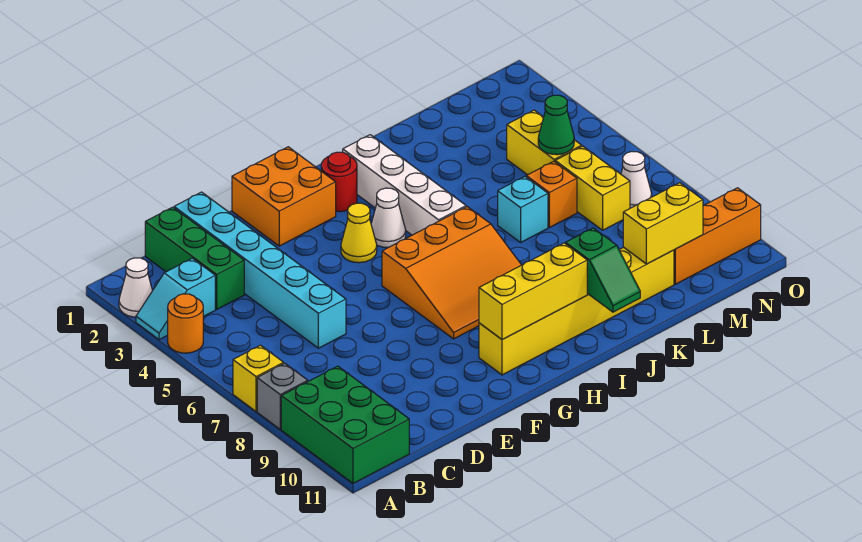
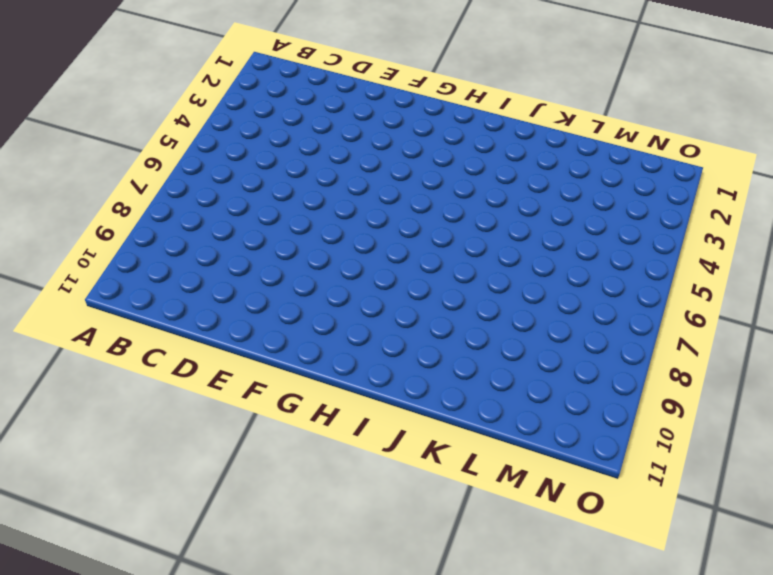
none -> white cone A2 level 1
none -> cyan slope A3:B3 level 1 top B
none -> orange round brick A4 level 1

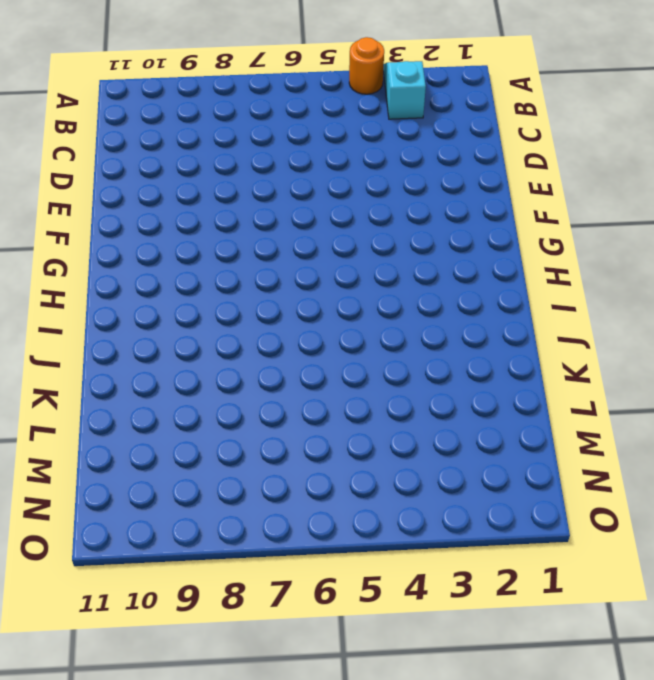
none -> white cone A2 level 1
none -> yellow brick A7 level 1
none -> grey brick A8 level 1

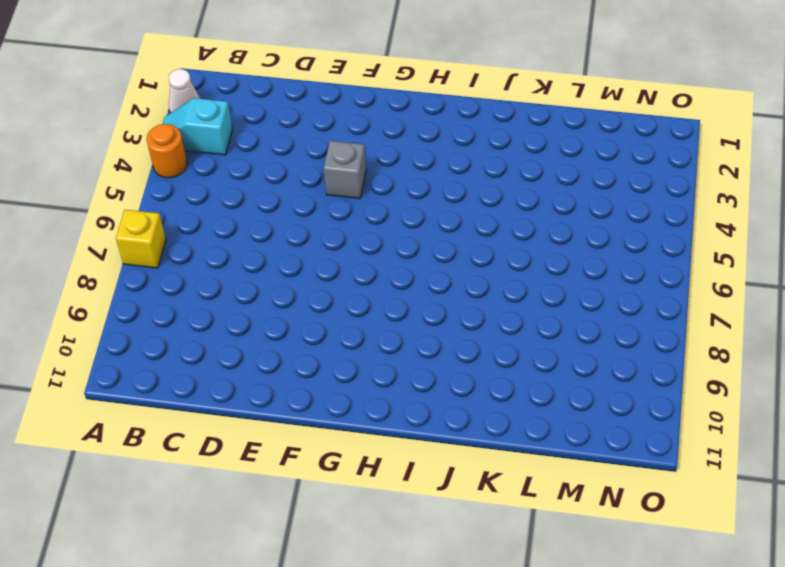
grey brick F4 level 1 -> grey brick A8 level 1
none -> green brick A9:B11 level 1
none -> green brick C1:C3 level 1
none -> cyan brick D1:D6 level 1

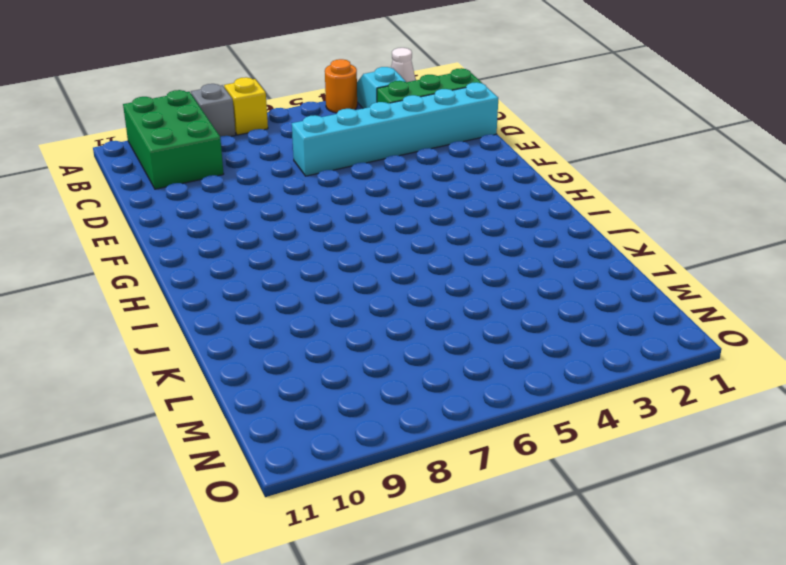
green brick A9:C10 level 1 -> green brick A9:B11 level 1
none -> orange brick F1:G2 level 1
none -> yellow cone G4 level 1
none -> orange slope G6:I8 level 1 top 6

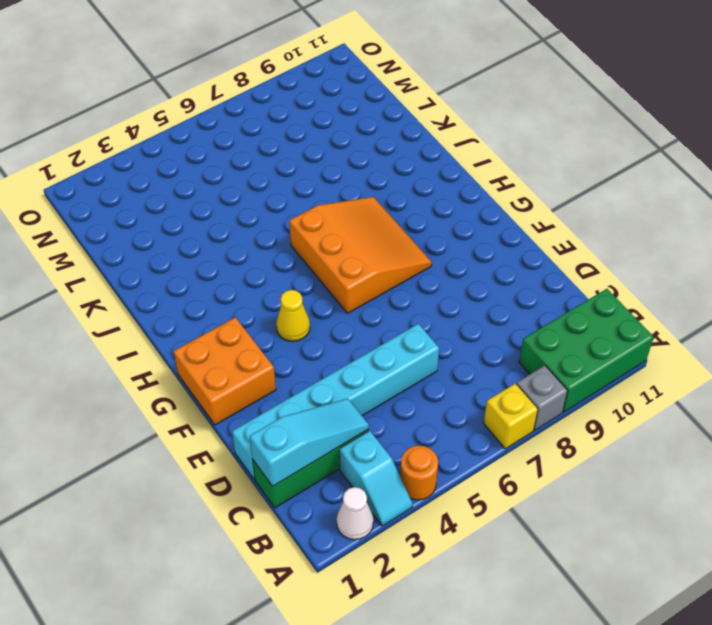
cyan slope C1:C3 level 2 top 1 -> none
none -> yellow brick G10:L10 level 1
none -> red round brick H2 level 1
none -> white cone H4 level 1

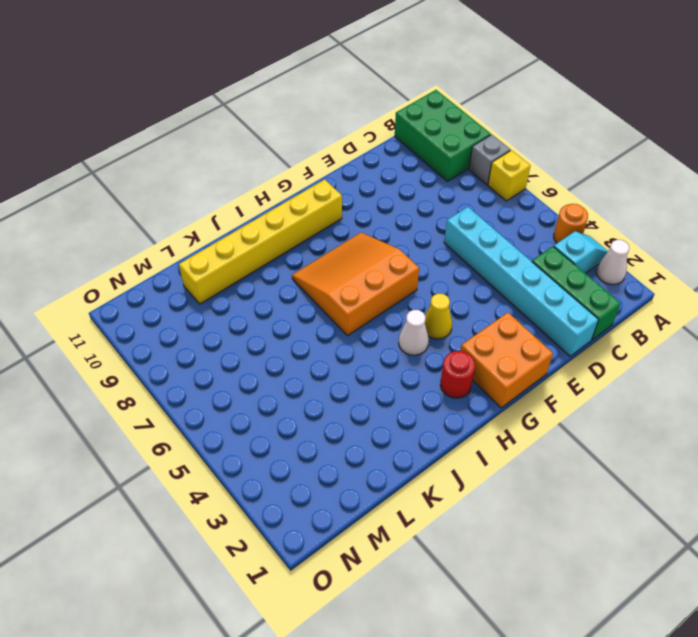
none -> white brick I2:I5 level 1
none -> cyan brick K6 level 1
none -> orange brick L6 level 1

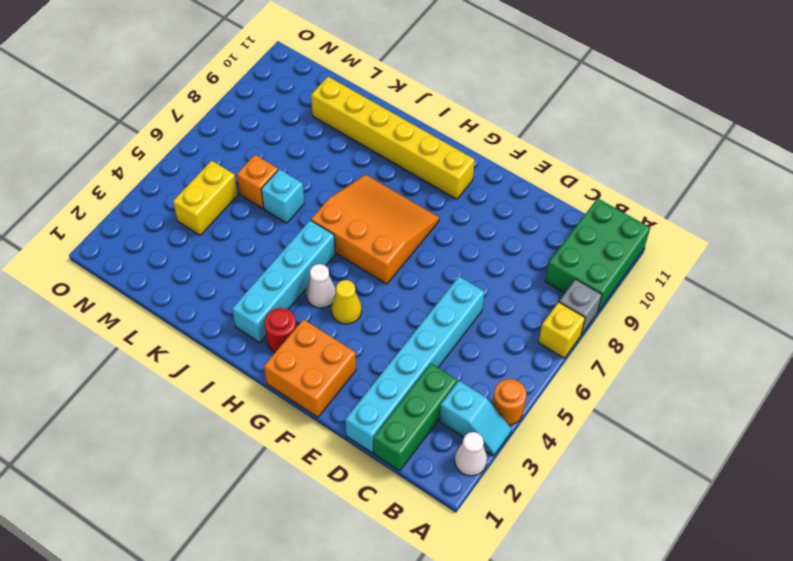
cyan brick I2:I5 level 1 -> white brick I2:I5 level 1
none -> yellow brick M6:M7 level 1
none -> orange brick M10:O10 level 1
none -> white cone N7 level 1

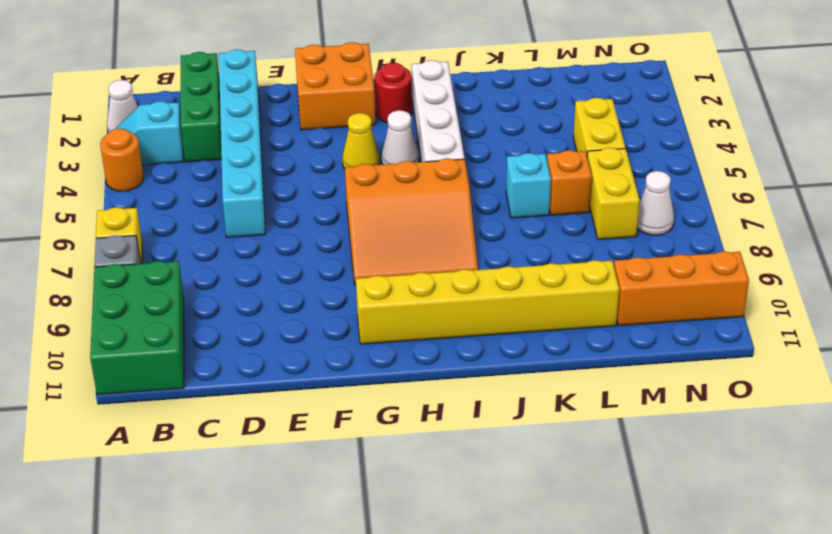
none -> yellow brick G10:I10 level 2
none -> green slope J10:J11 level 2 top 10
none -> yellow brick L10:M10 level 2

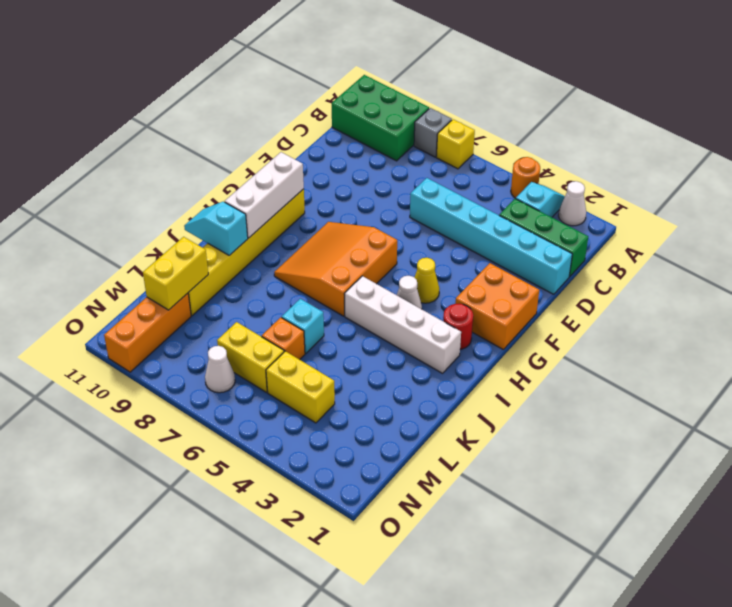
white brick G10:I10 level 2 -> yellow brick G10:I10 level 2
cyan slope J10:J11 level 2 top 10 -> green slope J10:J11 level 2 top 10
none -> green cone M5 level 2

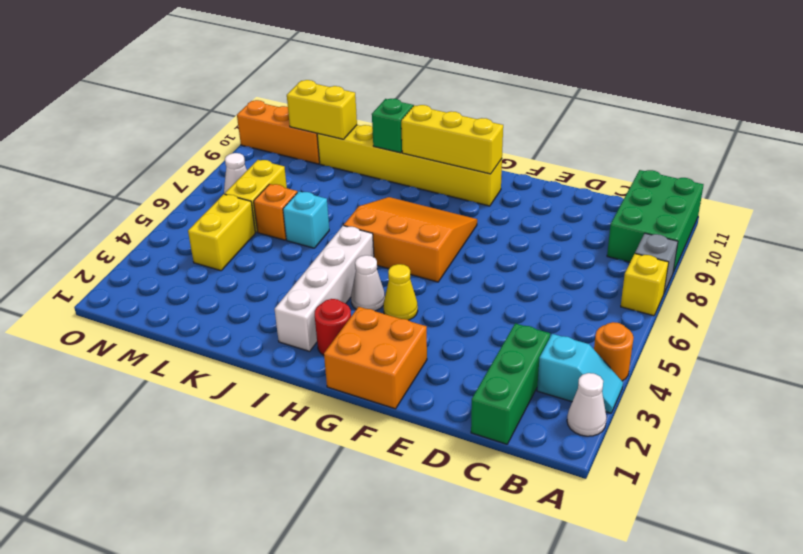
none -> cyan brick D1:D6 level 1
none -> green cone M5 level 2

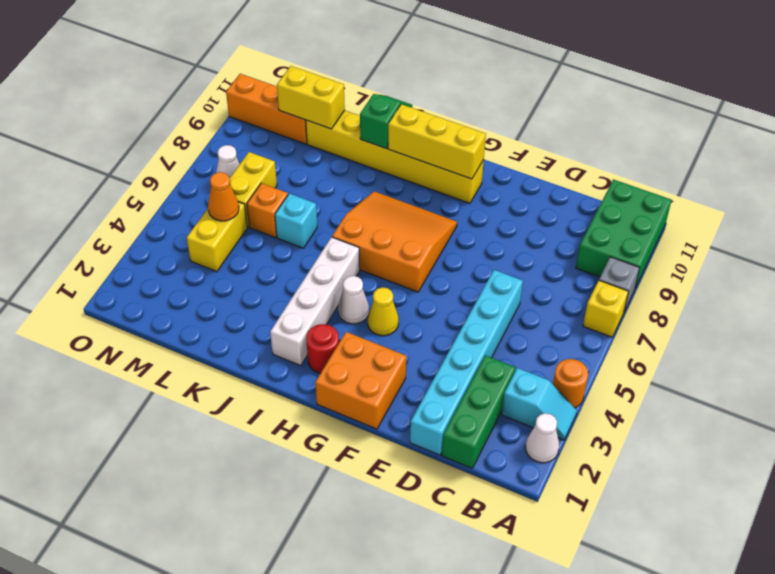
orange cone M5 level 2 -> green cone M5 level 2

